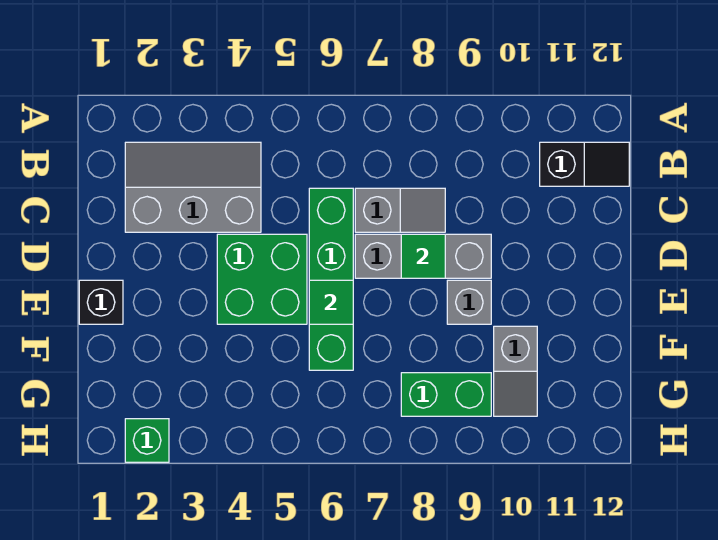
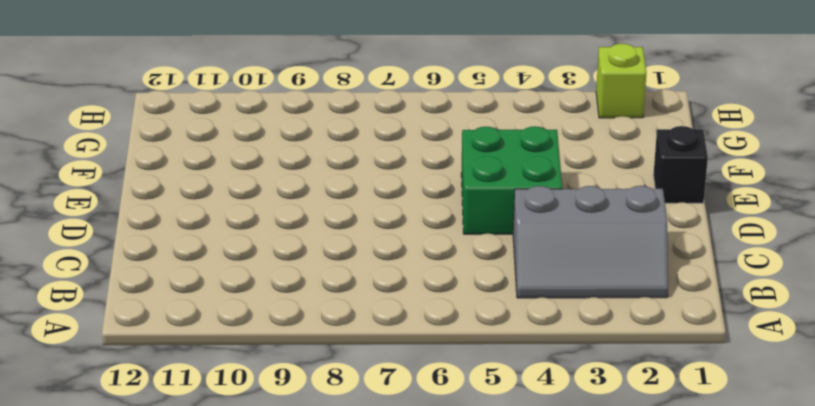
lime brick H2 level 1 -> green brick H2 level 1
none -> black slope B11:B12 level 1 top 11
none -> green brick C6:F6 level 1
none -> grey slope C7:C8 level 1 top 7

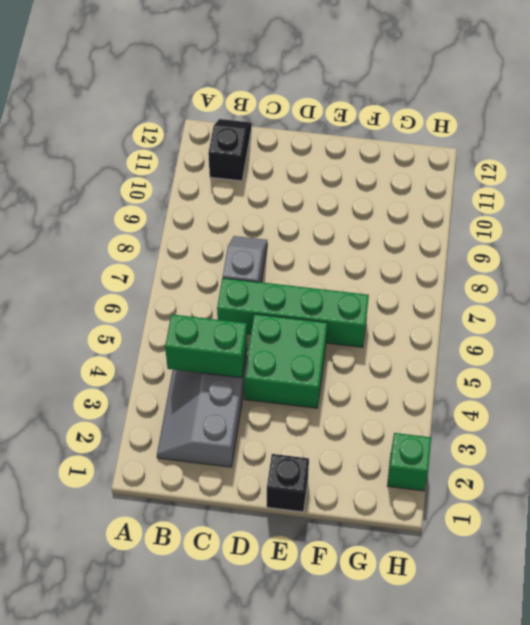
green brick B4:C4 level 2 -> green brick G8:G9 level 1
none -> grey brick D7:D9 level 1
none -> grey brick E9 level 1
none -> grey slope F10:G10 level 1 top F

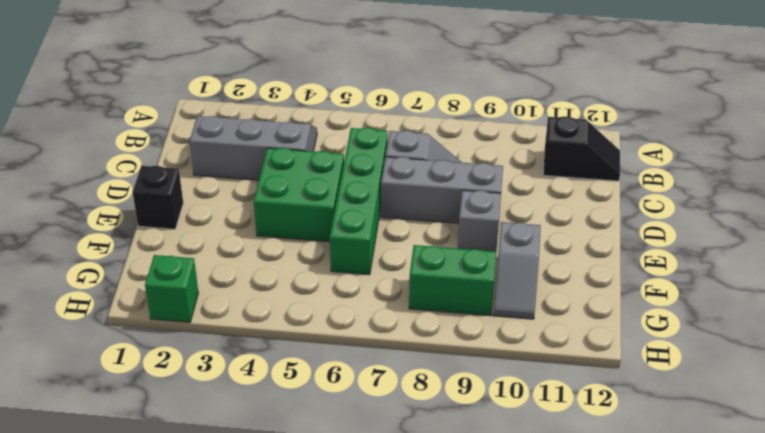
none -> green tile D8 level 2
none -> green tile E6 level 2

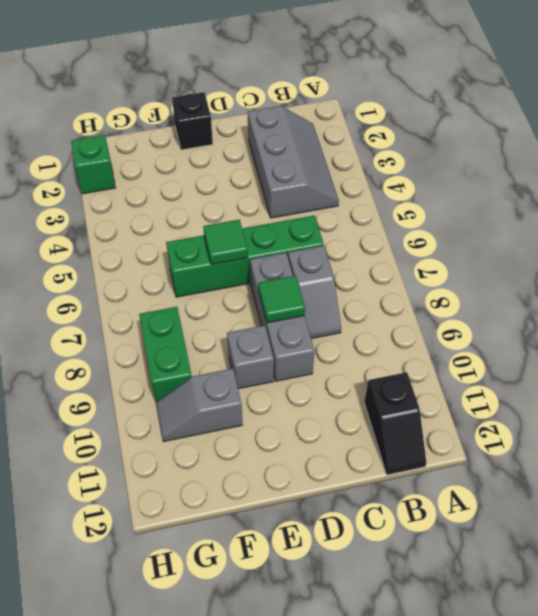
none -> green brick D4:E5 level 1

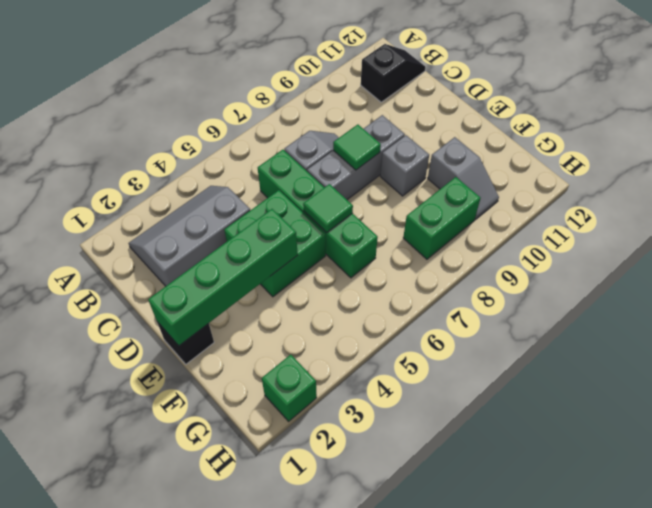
green brick E1:E4 level 2 -> none

